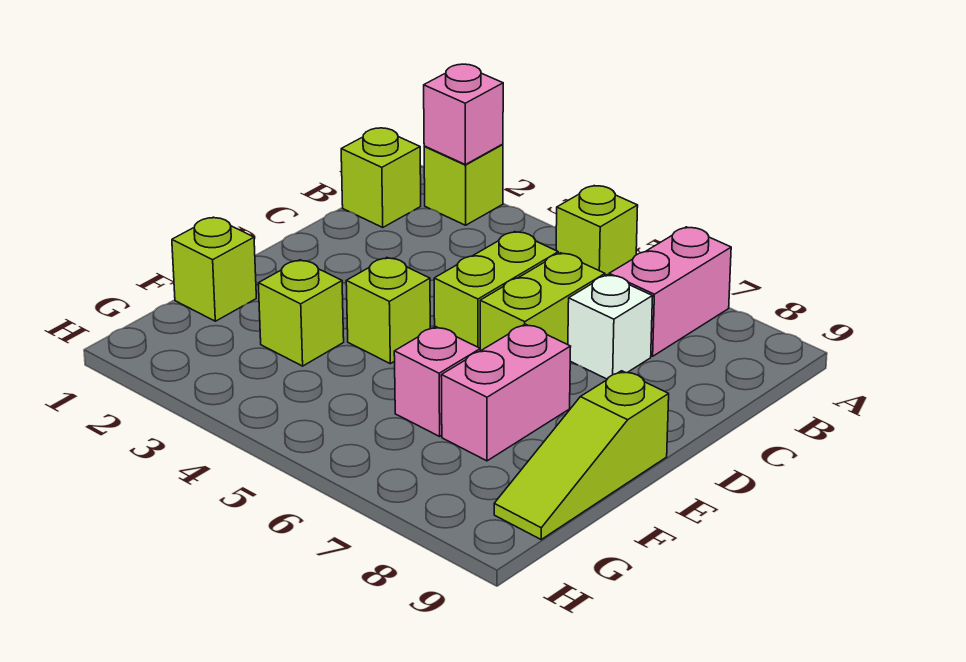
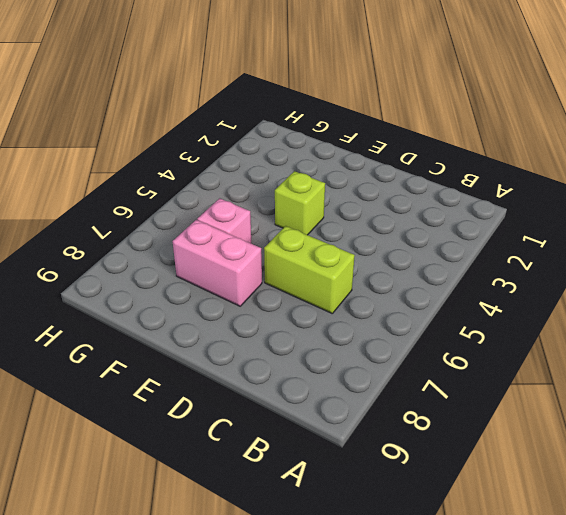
none -> lime brick A2 level 1
none -> lime brick A5 level 1
none -> pink brick A7:B7 level 1

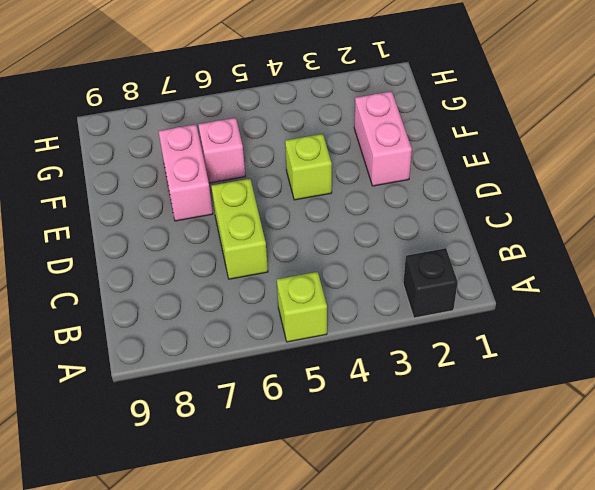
black brick A2 level 1 -> lime brick A2 level 1
pink brick E2:F2 level 1 -> pink brick A7:B7 level 1
none -> lime brick B1 level 1
none -> lime brick C5:D5 level 1
none -> white brick C7 level 1

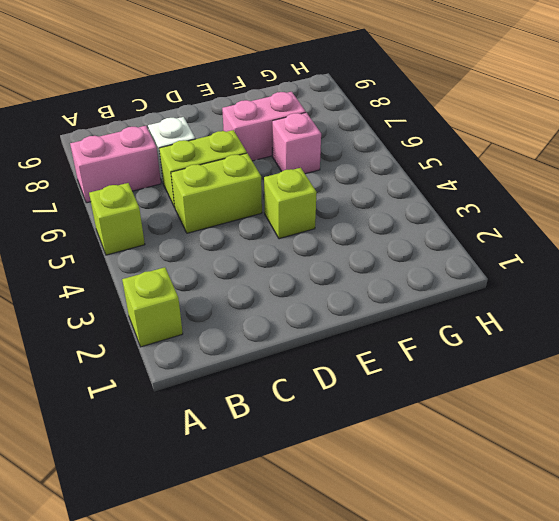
none -> lime brick B1 level 1
none -> lime slope E9:G9 level 1 top E
none -> lime brick F1 level 1

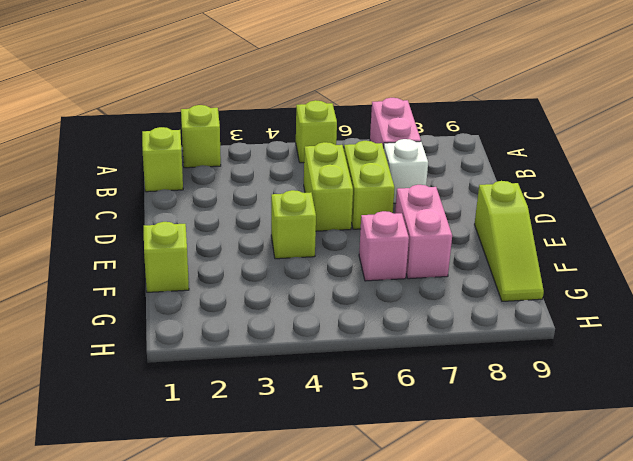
none -> lime brick F3 level 1
none -> pink brick A2 level 2

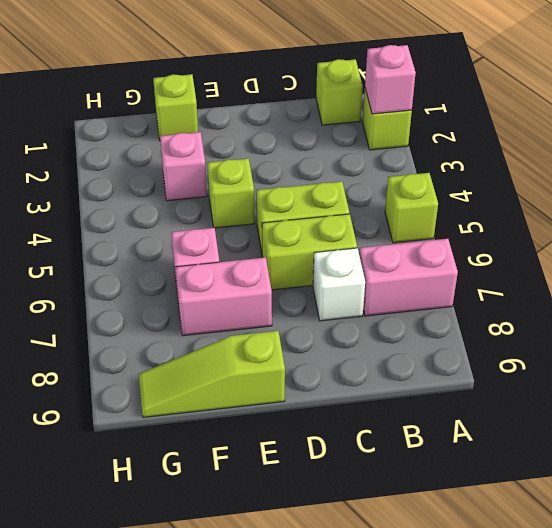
pink brick F3 level 1 -> lime brick F3 level 1

